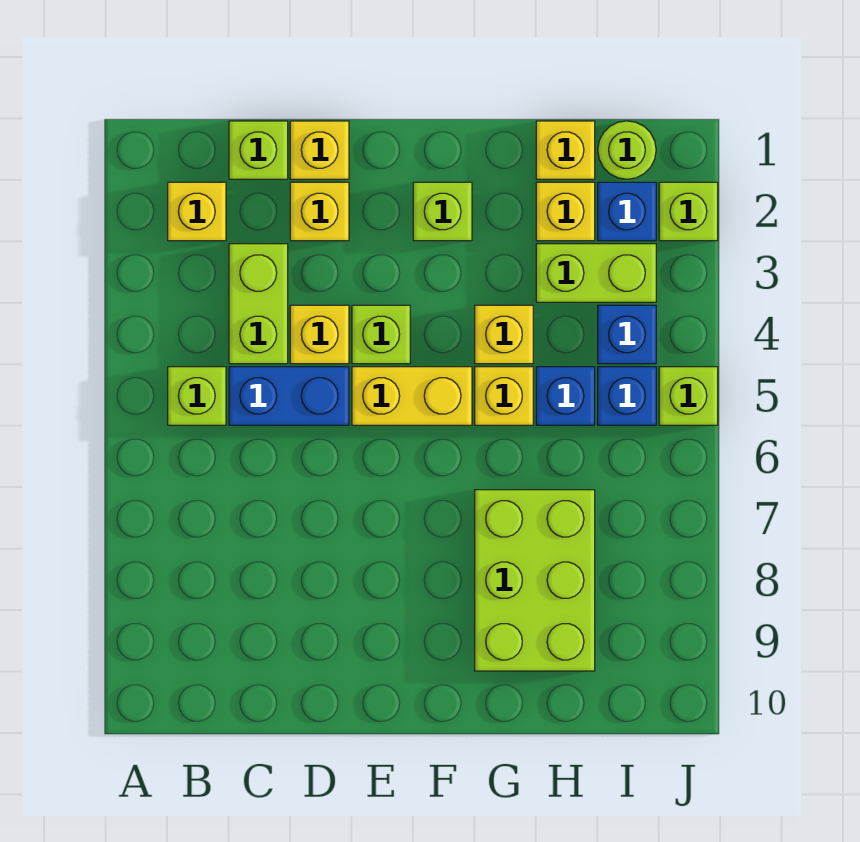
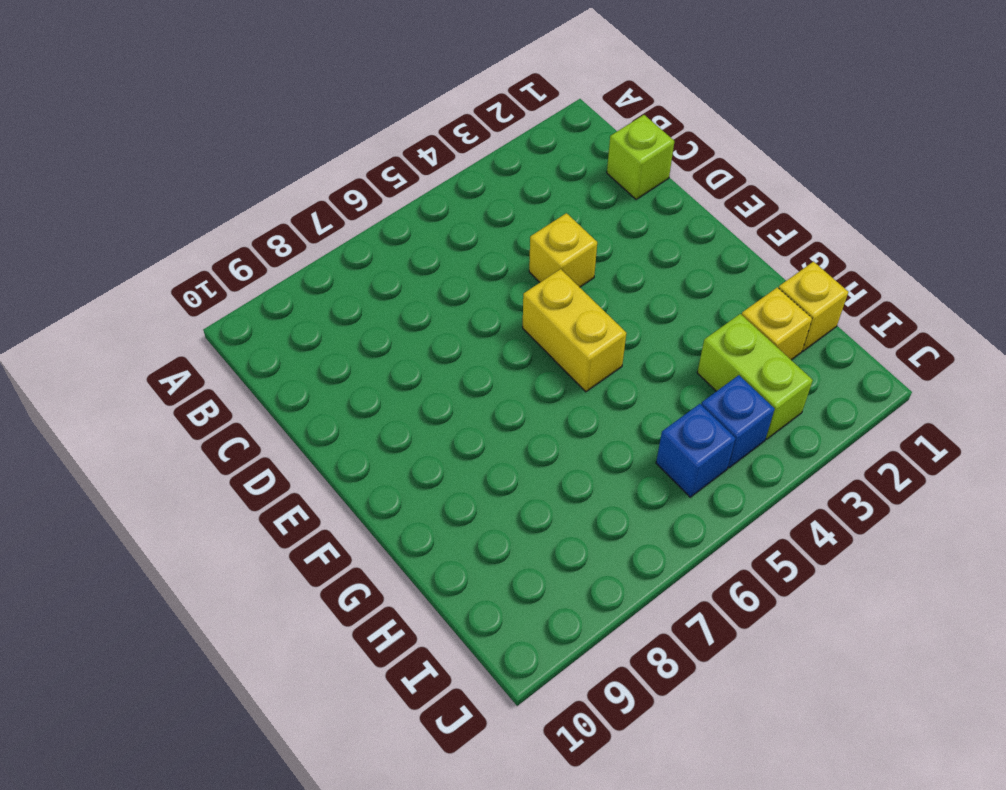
none -> yellow brick B2 level 1
none -> lime brick B5 level 1
none -> lime brick C3:C4 level 1

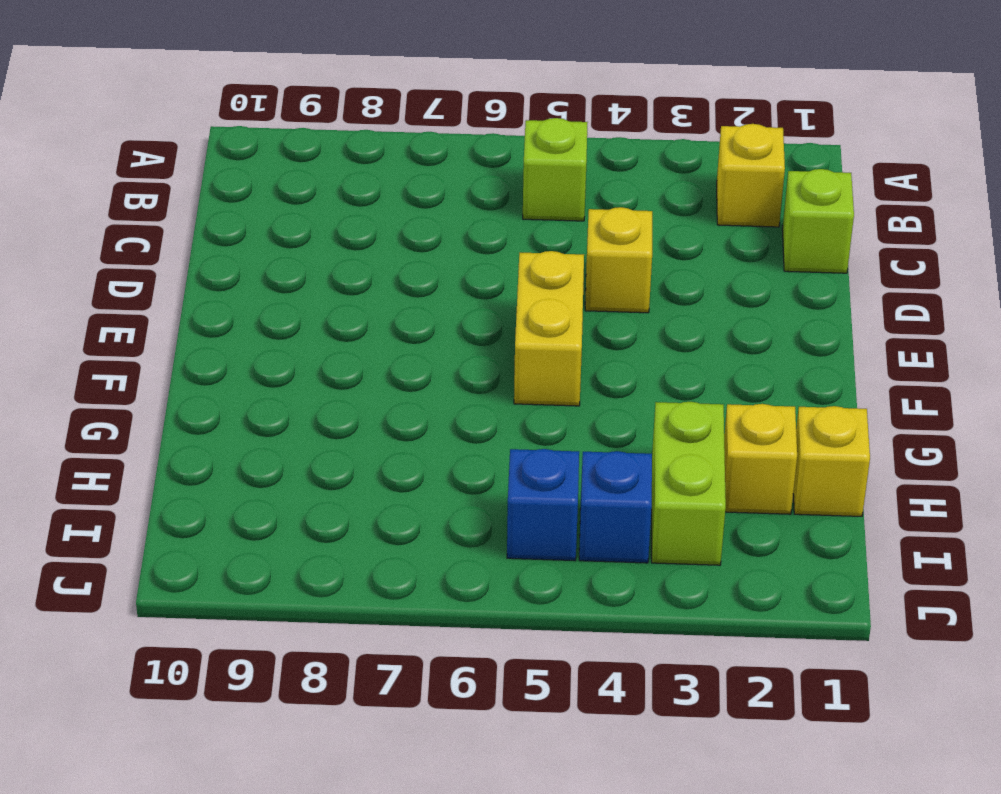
none -> lime brick C3:C4 level 1
none -> blue brick C5:D5 level 1
none -> yellow brick D1 level 1

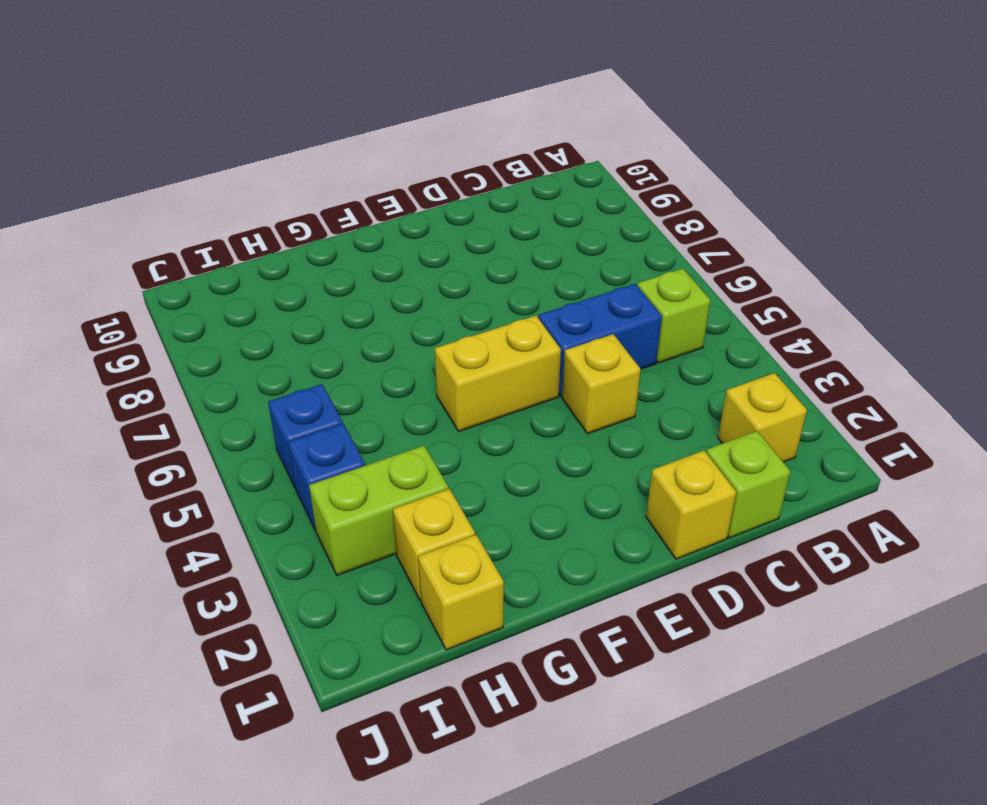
none -> lime brick C3:C4 level 1
none -> yellow brick D2 level 1
none -> lime brick E4 level 1

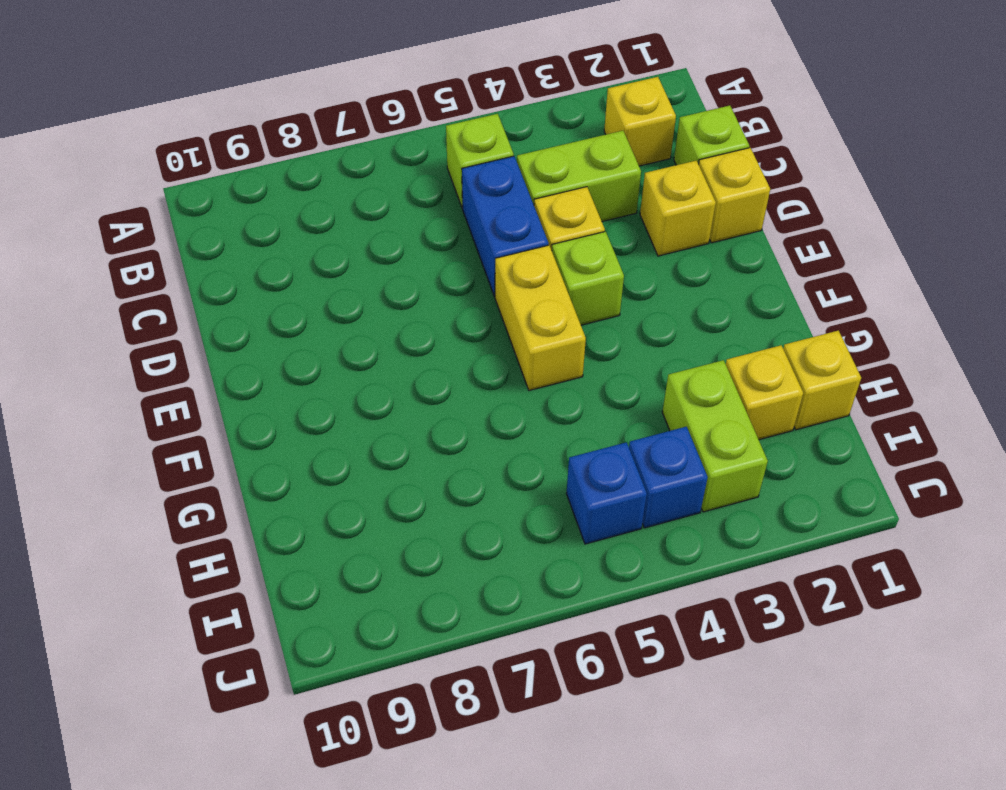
none -> lime brick F2 level 1
none -> yellow brick G4 level 1
none -> yellow brick G5 level 1

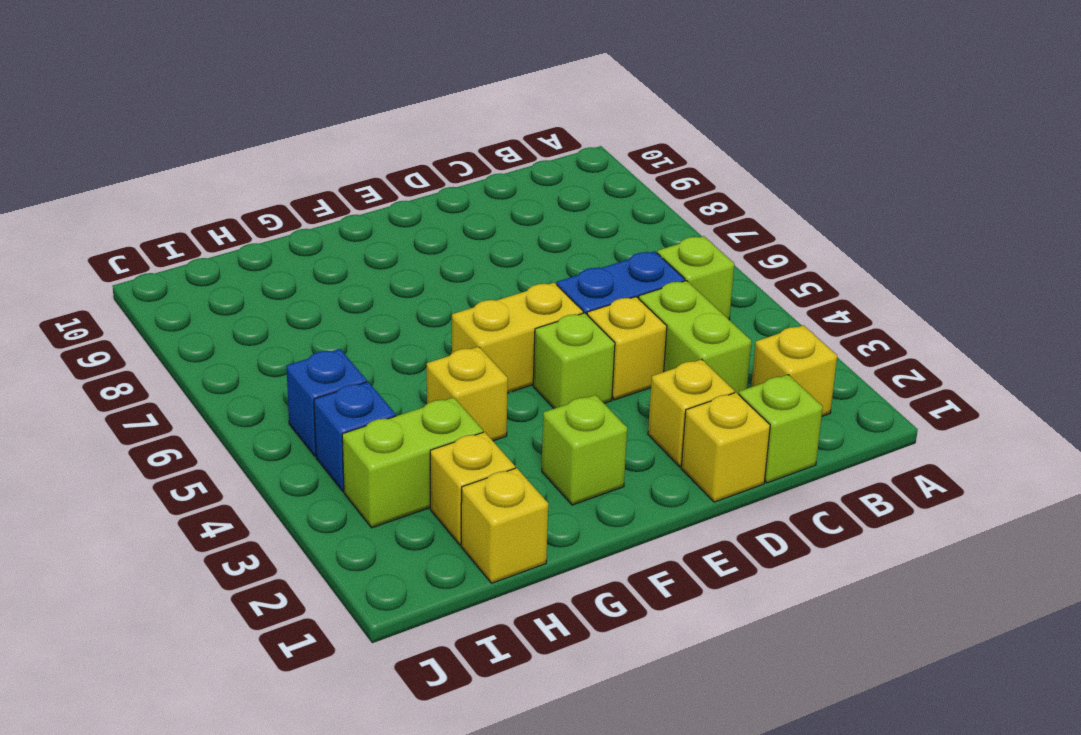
none -> yellow brick G5 level 1
none -> lime brick G7:H9 level 1
none -> blue brick H5 level 1

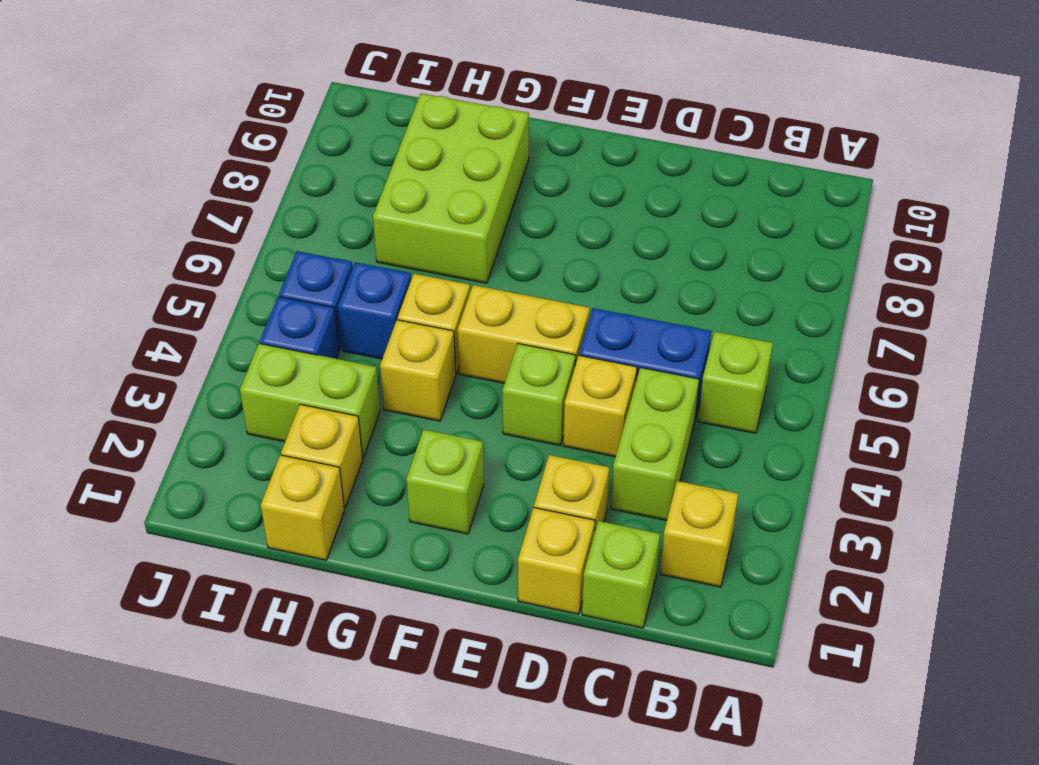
none -> lime round brick I1 level 1
none -> blue brick I2 level 1
none -> lime brick J2 level 1

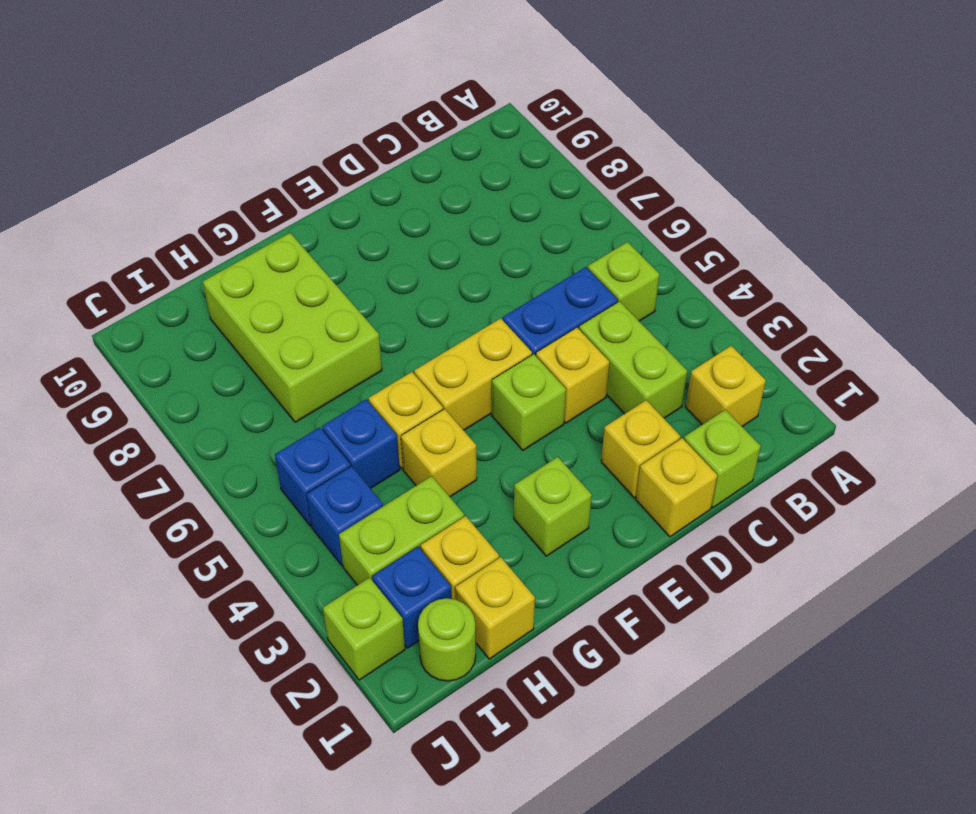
none -> lime brick J5 level 1

